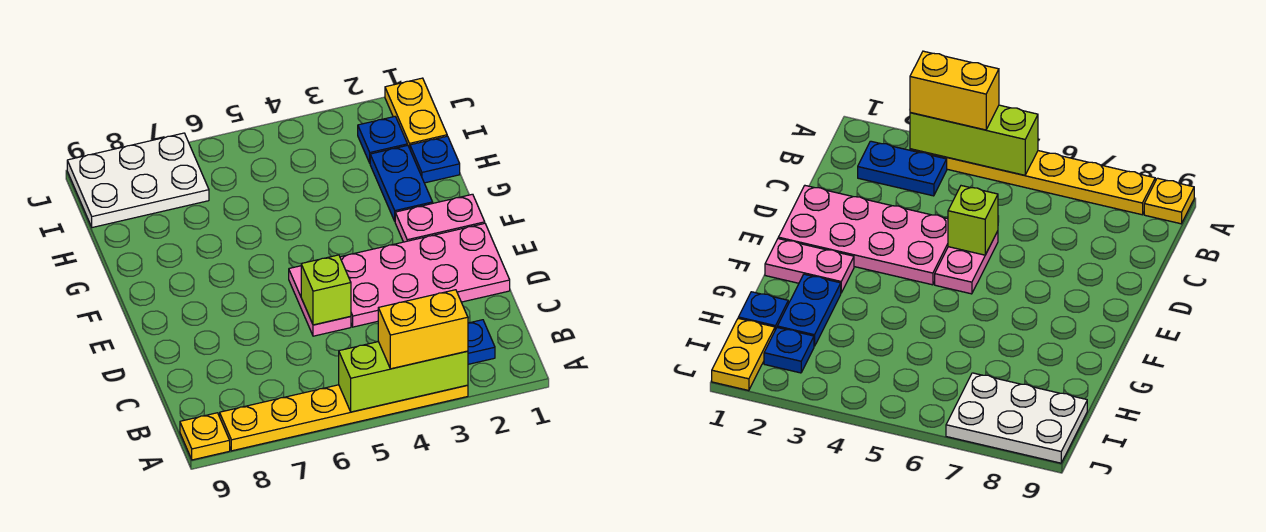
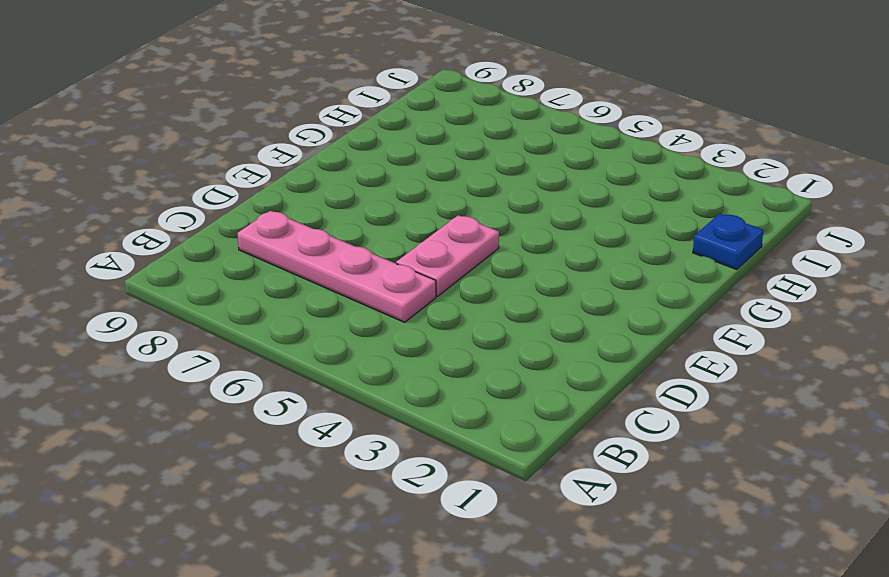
pink plate C5:C8 level 1 -> none
none -> yellow plate A3:A8 level 1
none -> yellow plate A9 level 1
none -> blue plate B2:B3 level 1

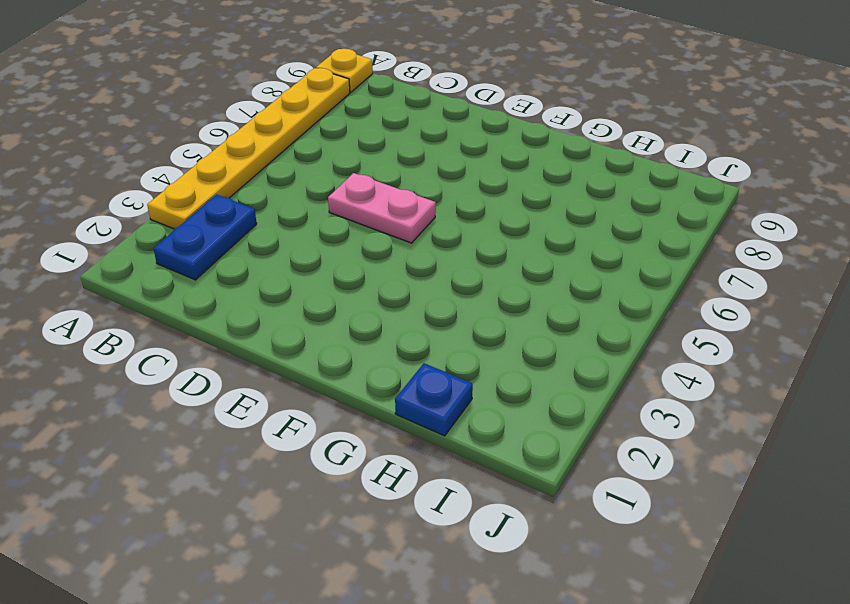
none -> pink plate D1:E4 level 1
none -> pink plate F1:F2 level 1
none -> blue plate G2:H2 level 1

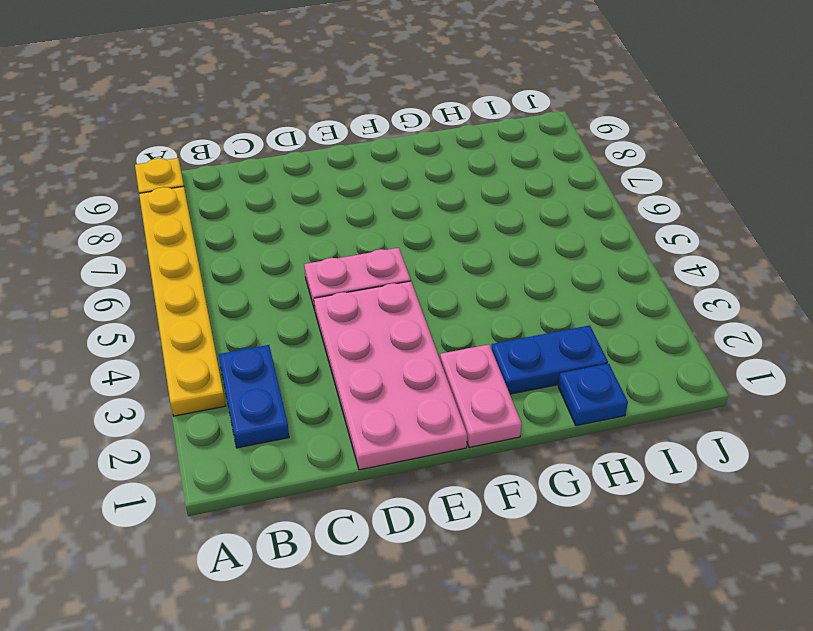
none -> yellow plate I1:J1 level 1
none -> blue plate I2 level 1
none -> white plate I7:J9 level 1

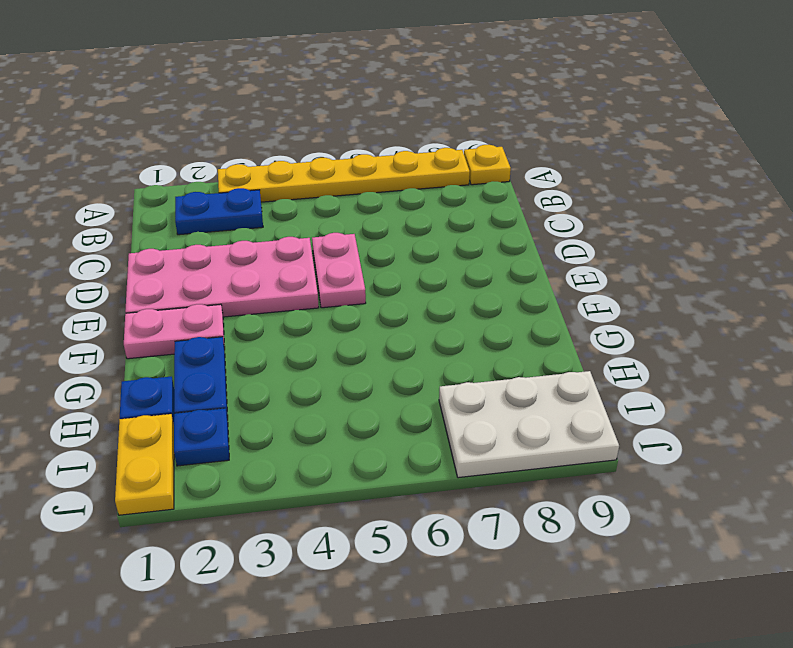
none -> lime brick A3:A5 level 2
none -> lime brick D5 level 2
none -> yellow brick A3:A4 level 3

